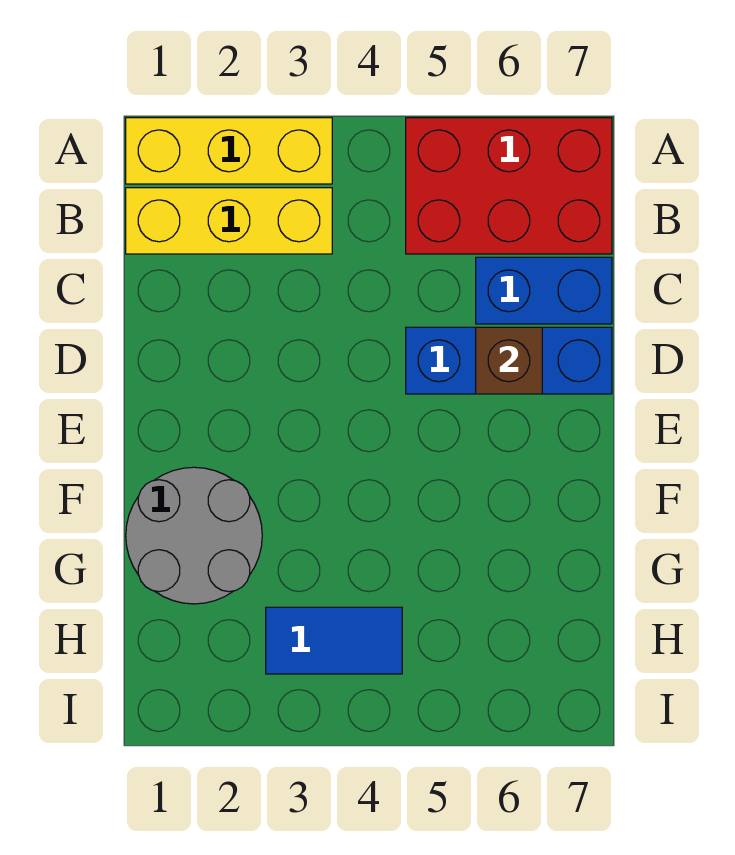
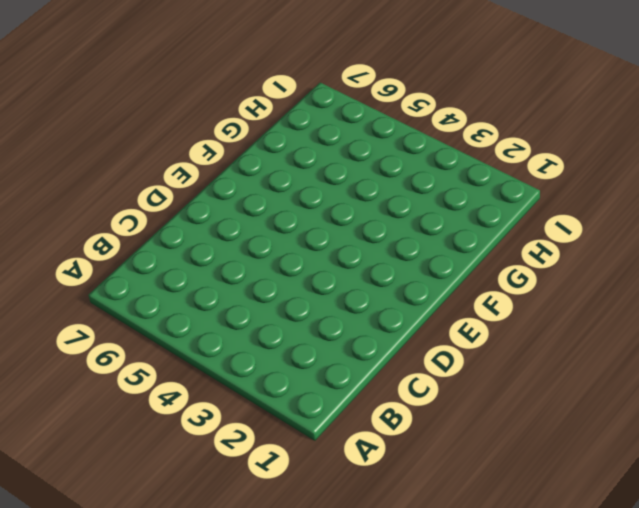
none -> yellow brick A1:A3 level 1
none -> red brick A5:B7 level 1

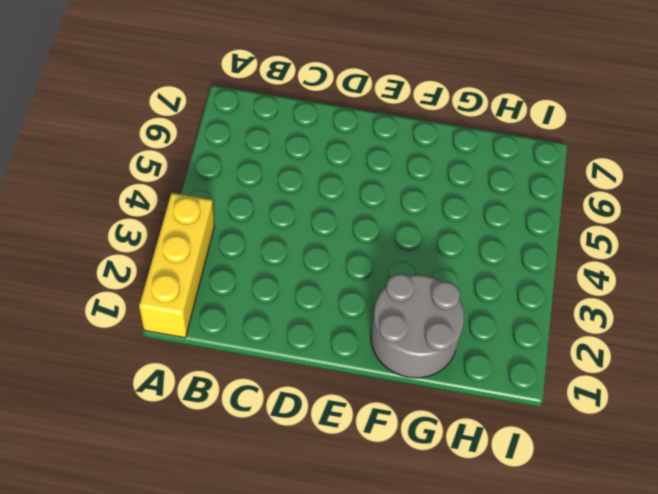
none -> red brick A5:B7 level 1
none -> yellow brick B1:B3 level 1

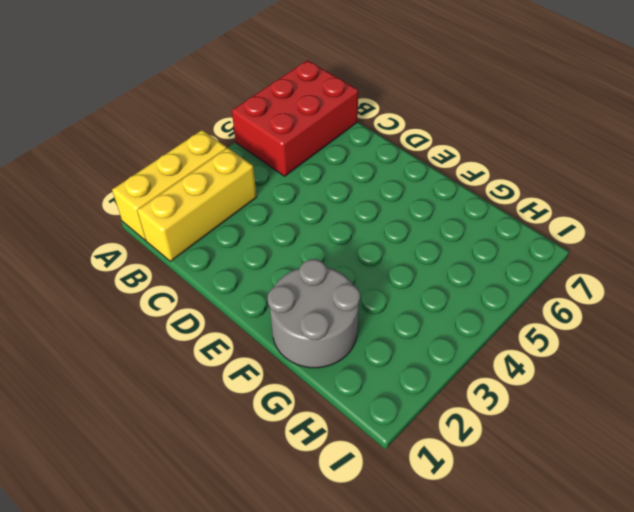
none -> blue brick C6:C7 level 1
none -> blue brick D5:D7 level 1

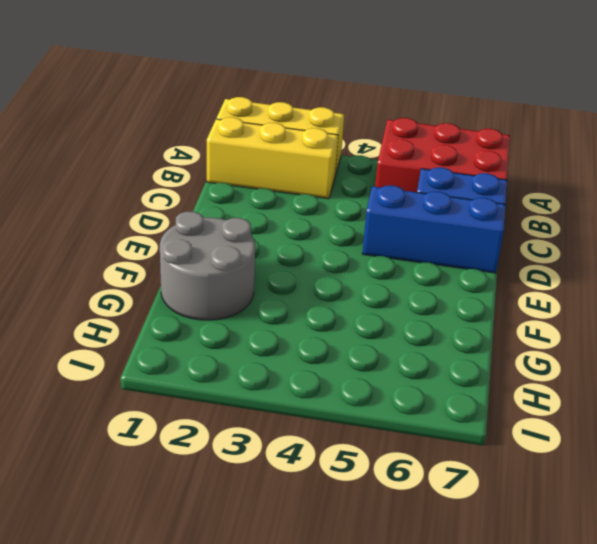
none -> blue tile H3:H4 level 1
none -> brown brick D6 level 2

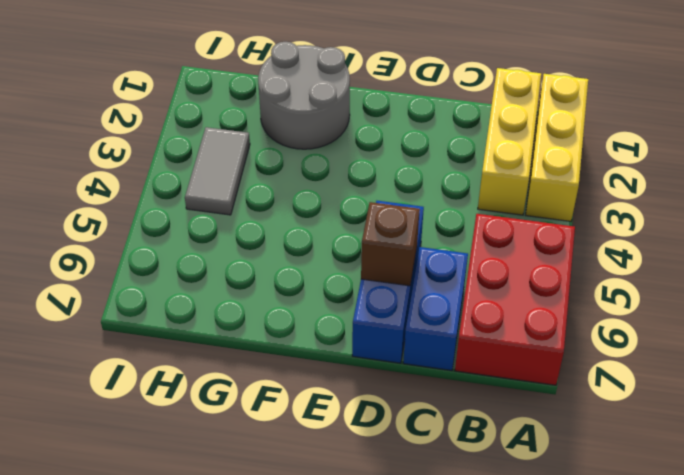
grey tile H3:H4 level 1 -> blue tile H3:H4 level 1

